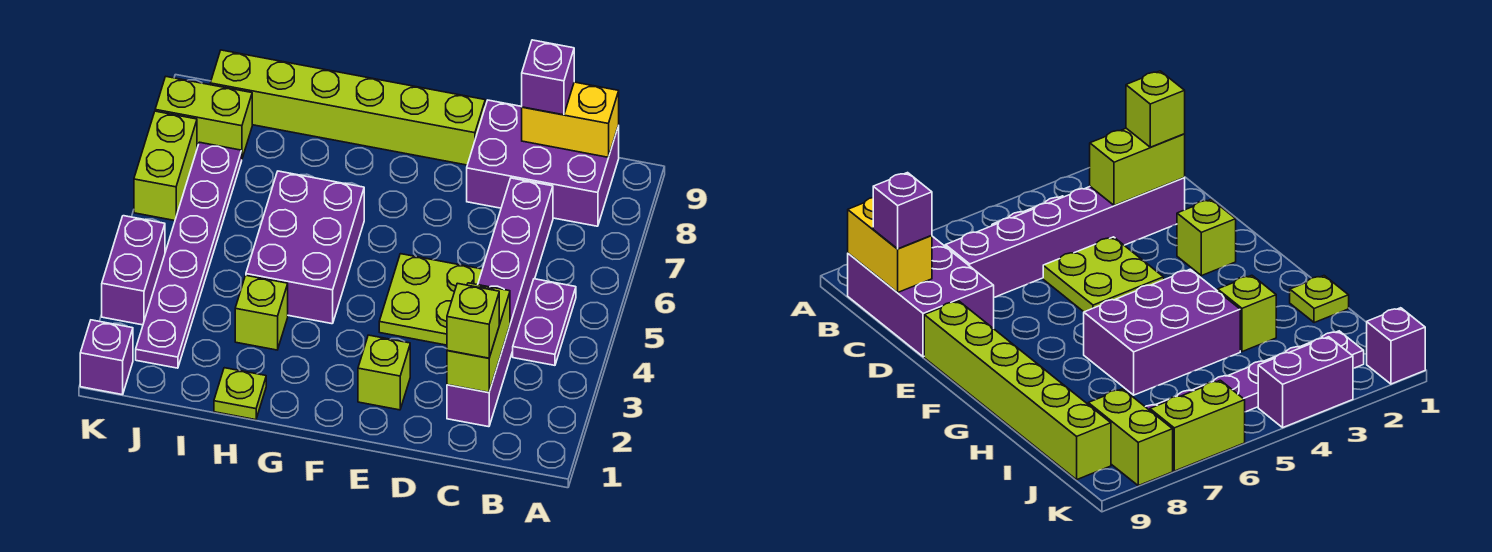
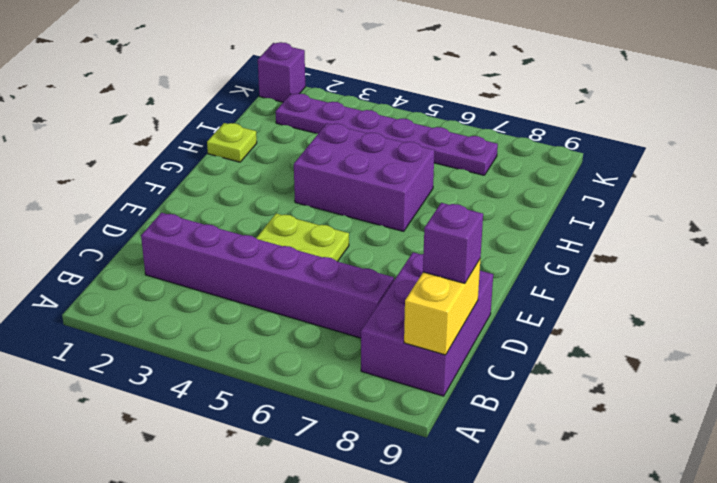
none -> purple plate B4:B5 level 1
none -> lime brick E2 level 1
none -> lime brick E9:J9 level 1

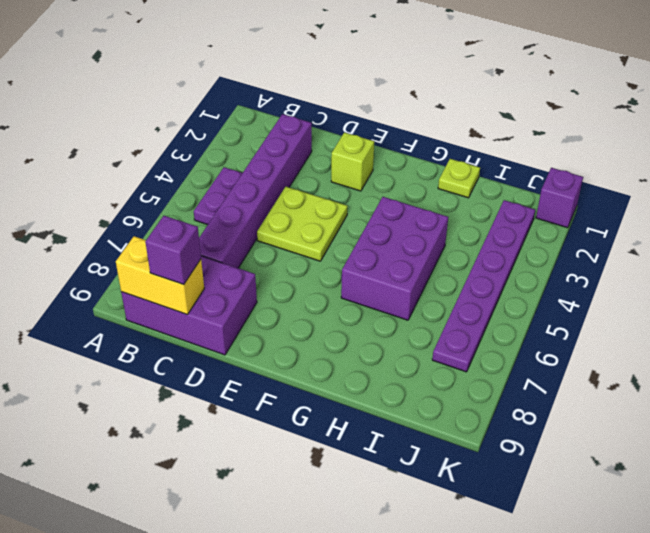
none -> lime brick E9:J9 level 1
none -> lime brick H3 level 1
none -> lime brick J8:K8 level 1

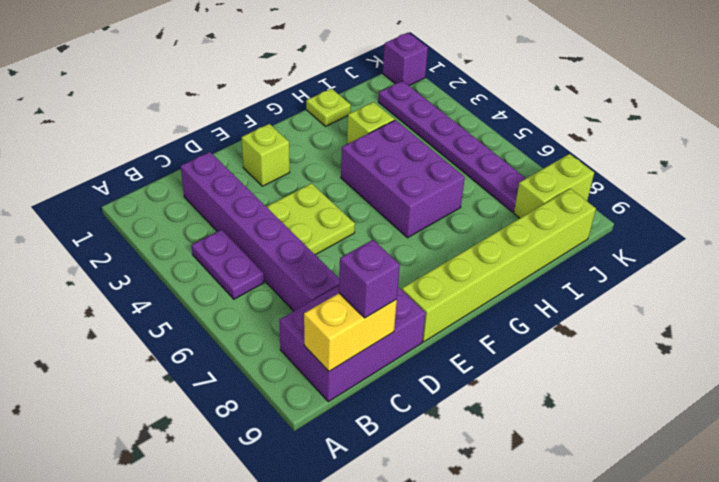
none -> purple brick K3:K4 level 1
none -> lime brick K6:K7 level 1
none -> lime brick C2:C3 level 2

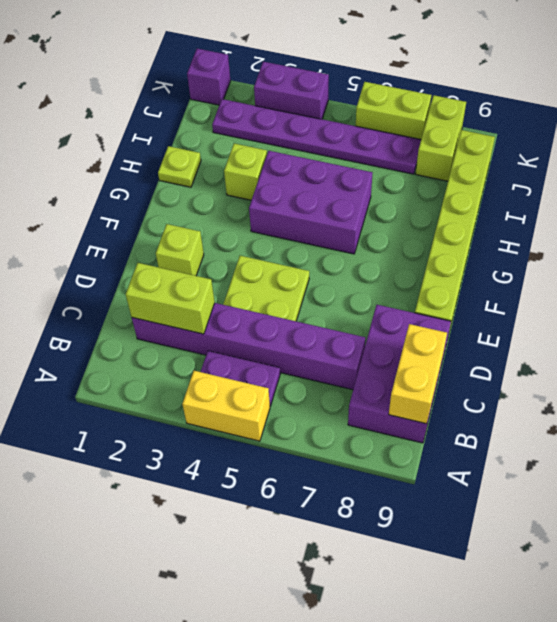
yellow brick A4:A5 level 1 -> none
none -> lime brick C2 level 3
none -> purple brick C9 level 3

